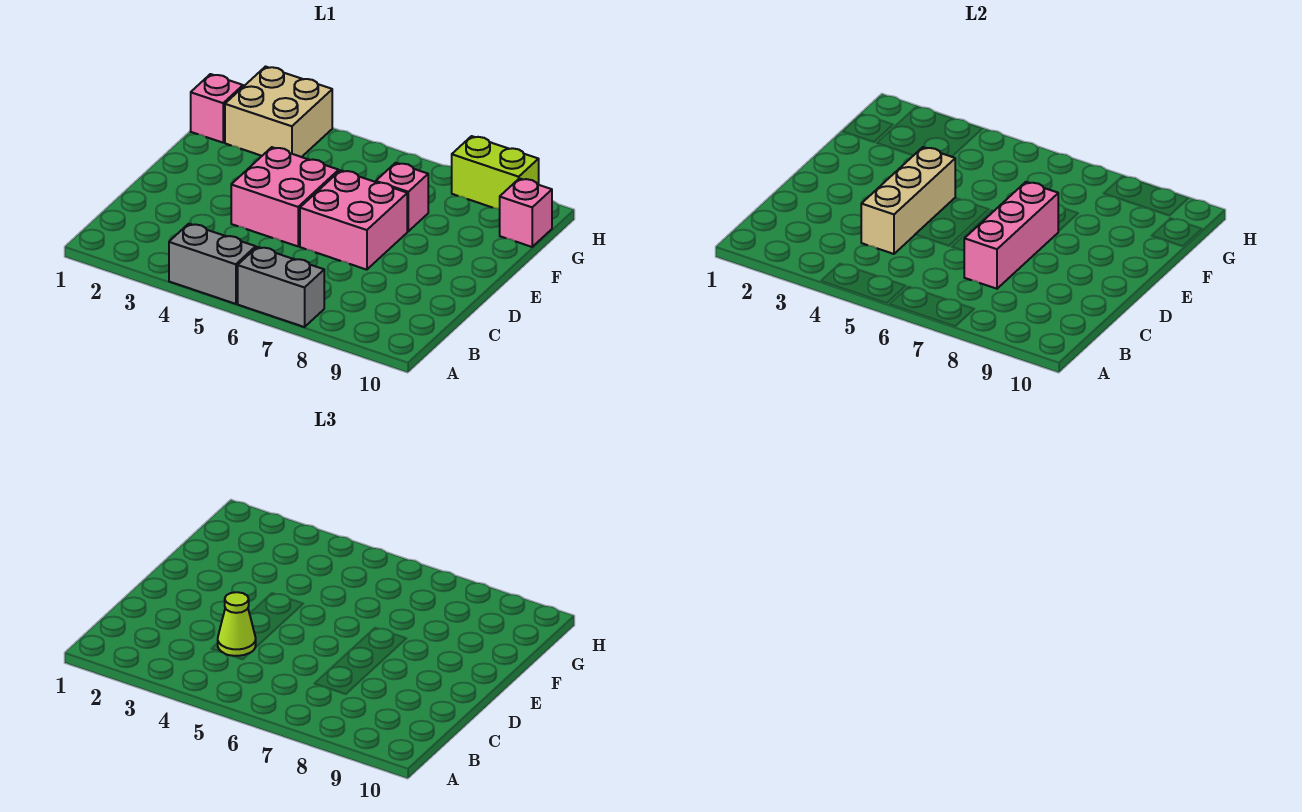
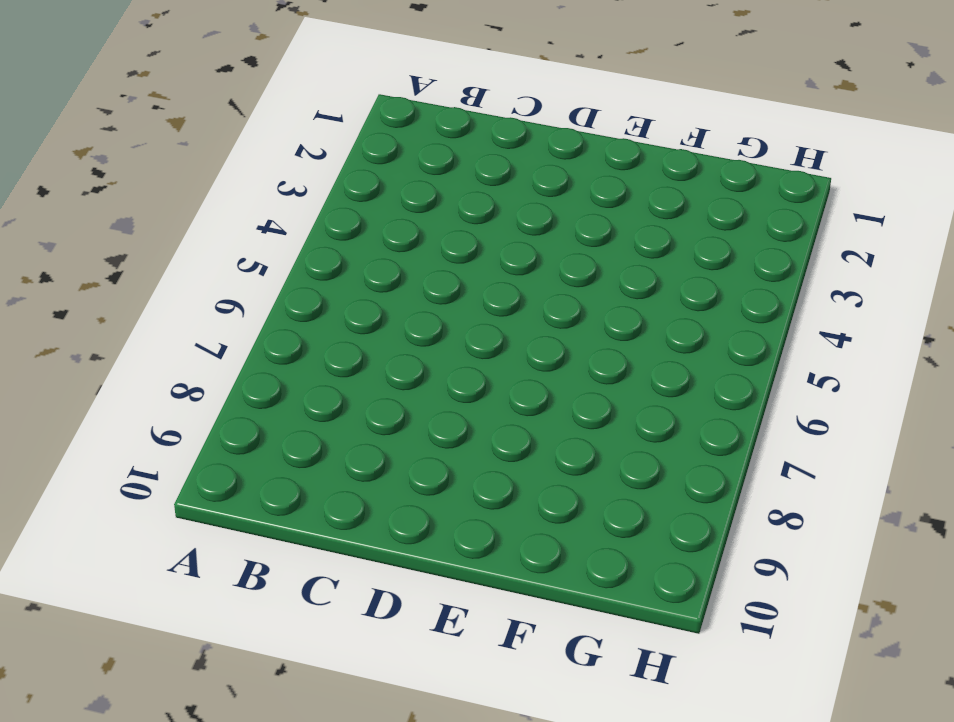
none -> grey brick A4:A5 level 1
none -> grey brick A6:A7 level 1
none -> pink brick D4:E5 level 1

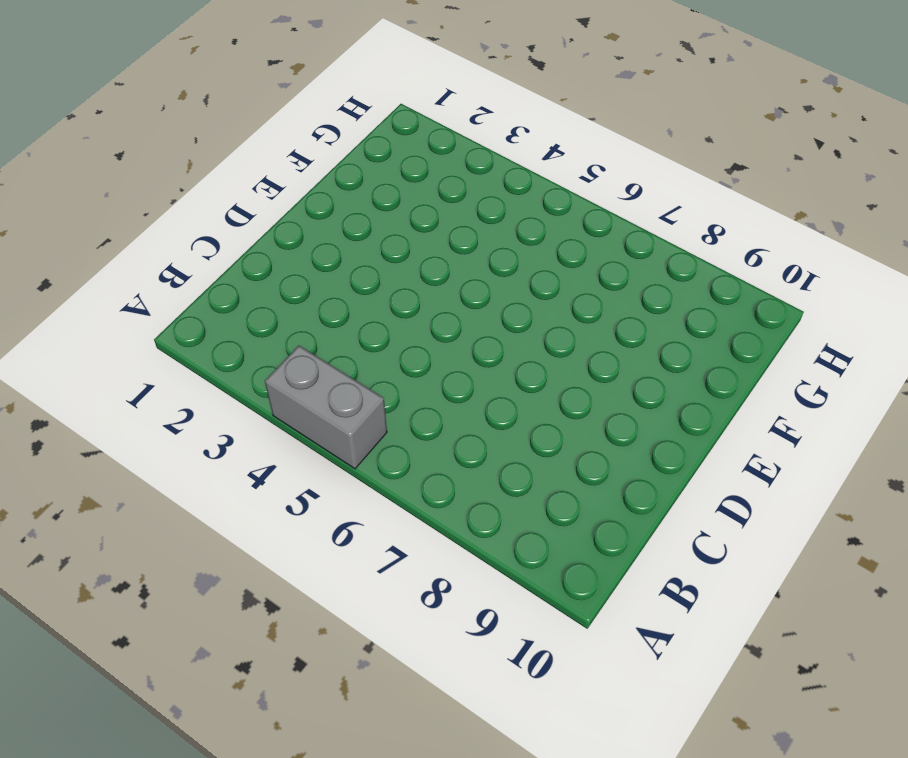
none -> grey brick A6:A7 level 1
none -> pink brick D4:E5 level 1
none -> pink brick D6:E7 level 1

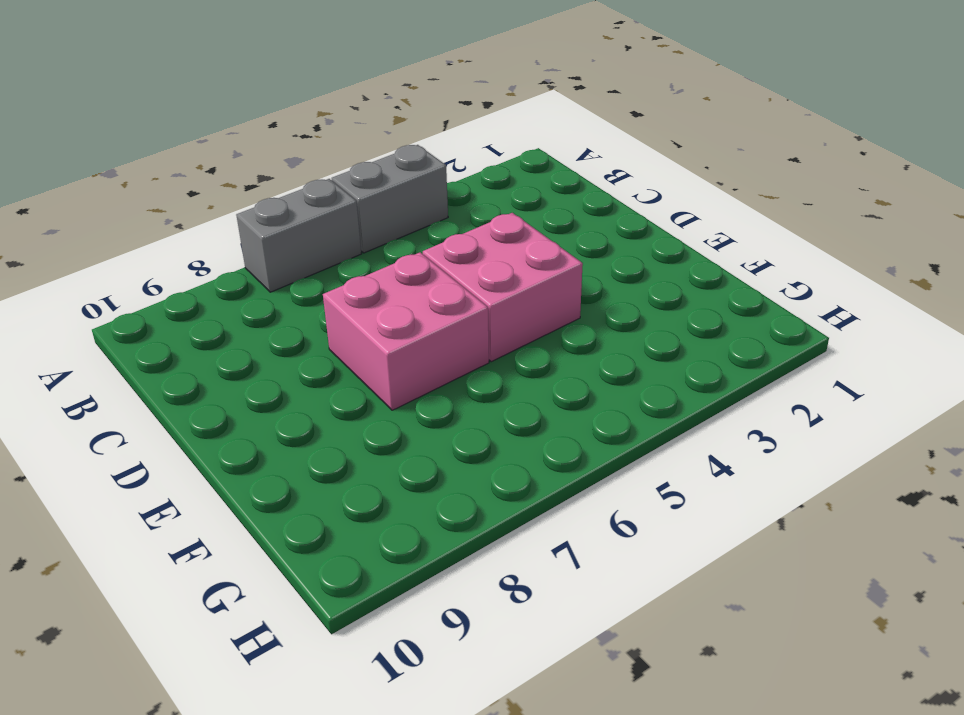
none -> pink brick F7 level 1
none -> pink brick G1 level 1
none -> tan brick G2:H3 level 1

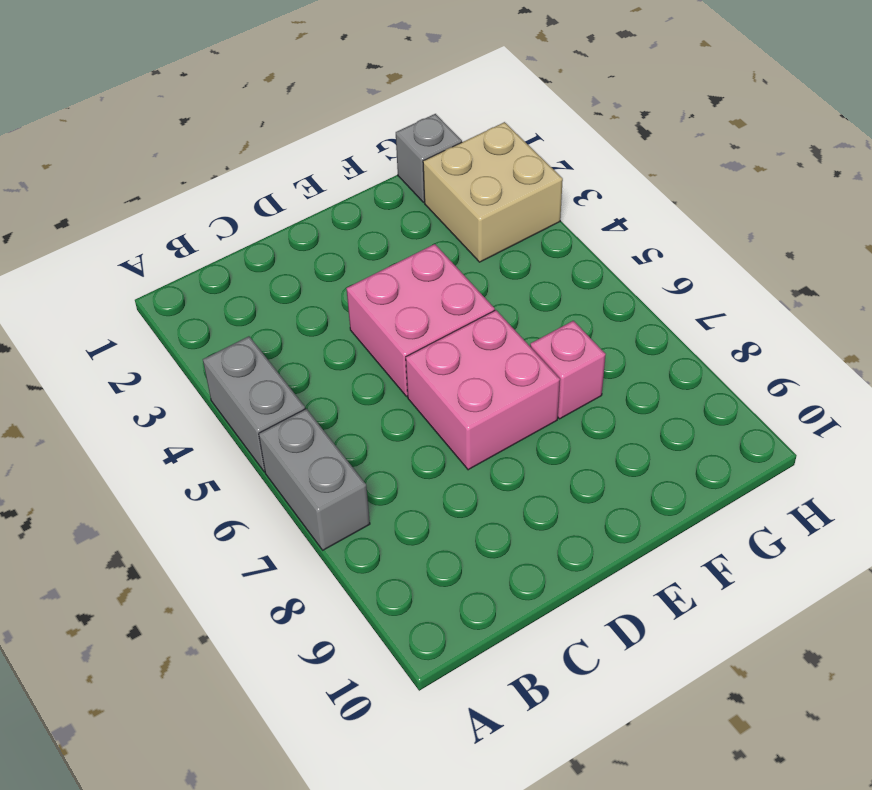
grey brick G1 level 1 -> pink brick G1 level 1
none -> pink brick G10 level 1
none -> lime brick H8:H9 level 1
none -> tan brick C4:E4 level 2

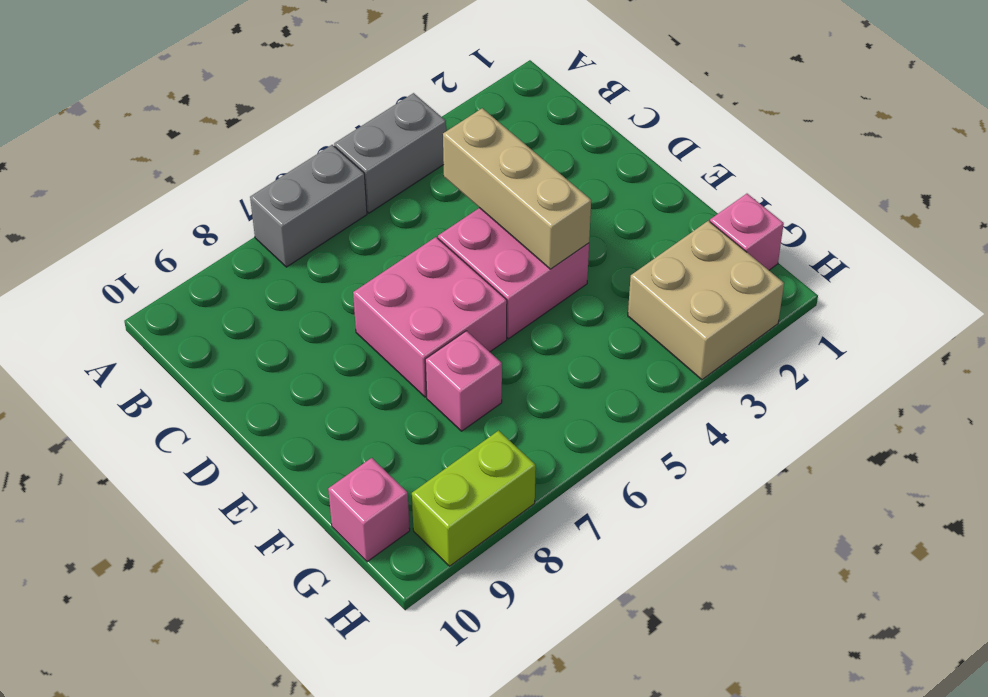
none -> pink brick C7:E7 level 2
none -> lime cone C4 level 3

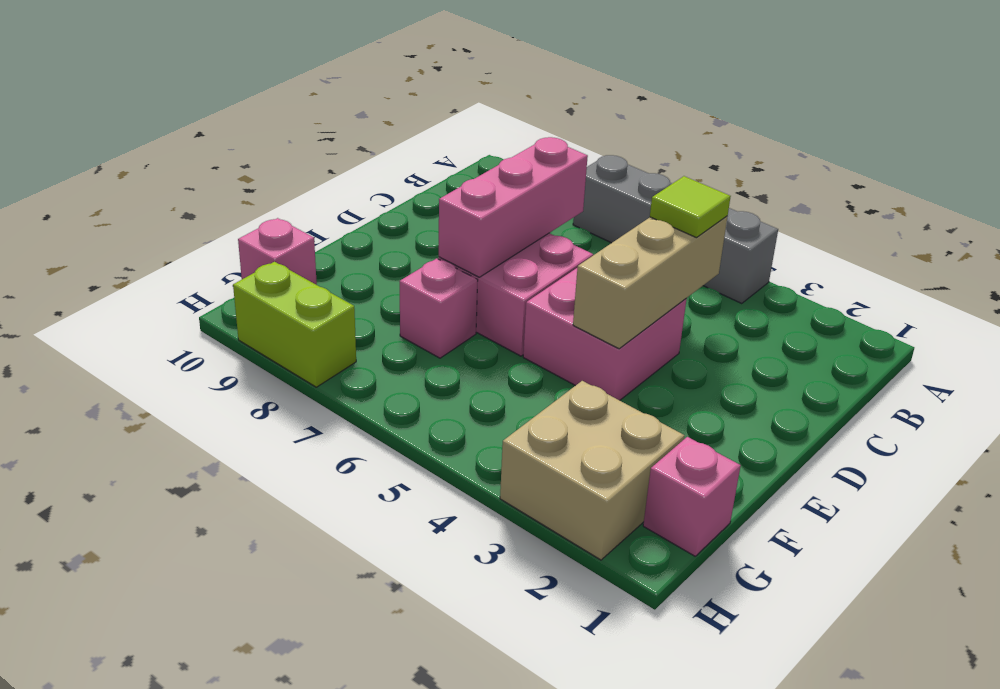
lime tile C4 level 3 -> lime cone C4 level 3

